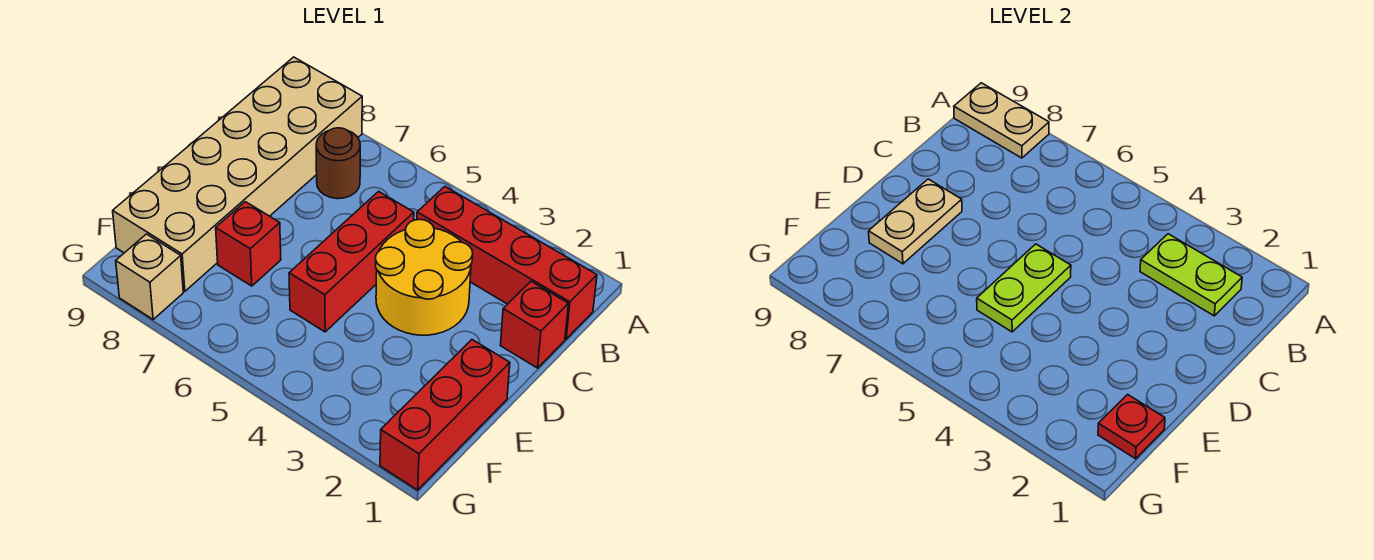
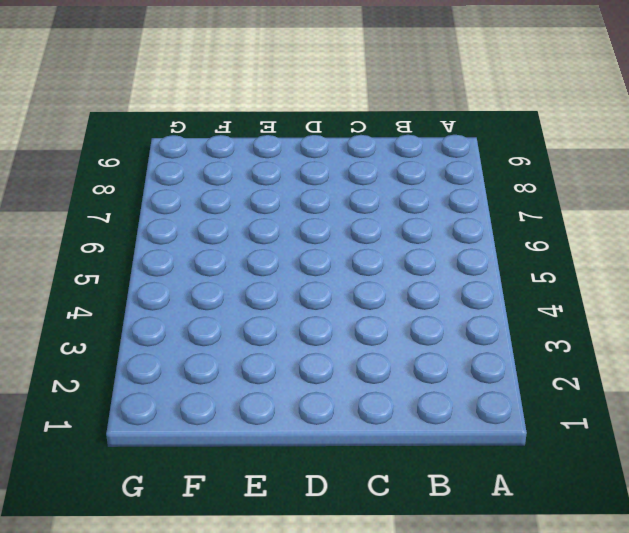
none -> tan brick A8:F9 level 1
none -> red brick B1:B4 level 1
none -> brown round brick B7 level 1

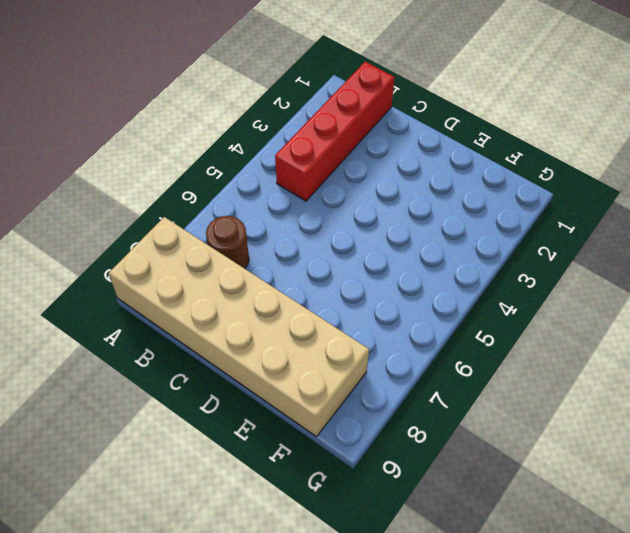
none -> red brick C1 level 1
none -> yellow round brick C3:D4 level 1
none -> red brick C5:E5 level 1

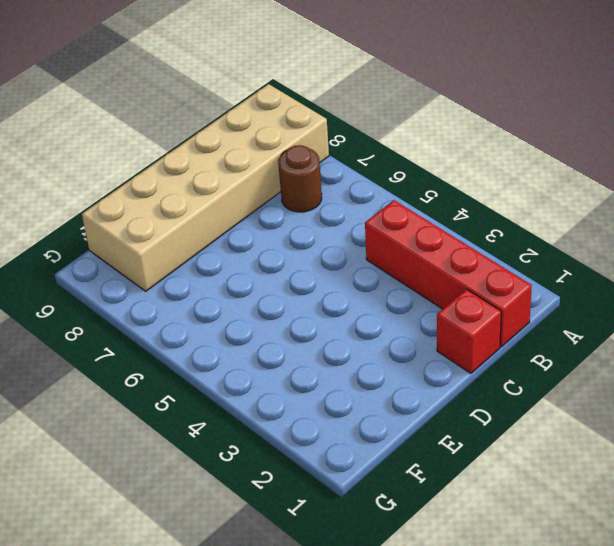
none -> yellow round brick C3:D4 level 1
none -> red brick C5:E5 level 1
none -> red brick E1:G1 level 1

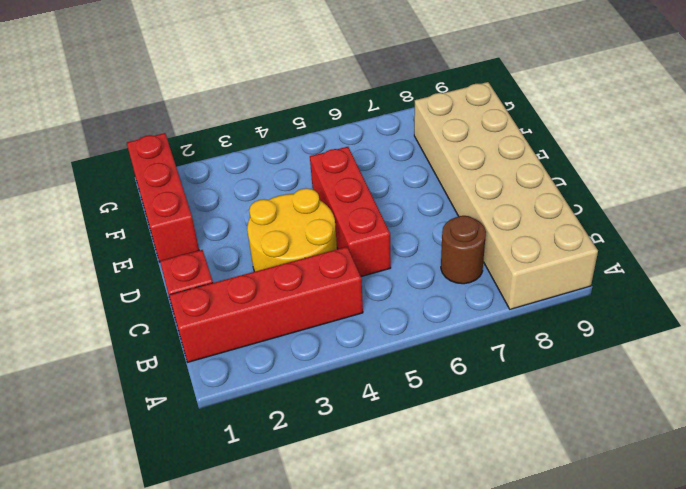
none -> red brick E7 level 1
none -> tan brick G8 level 1
none -> tan plate A8:A9 level 2

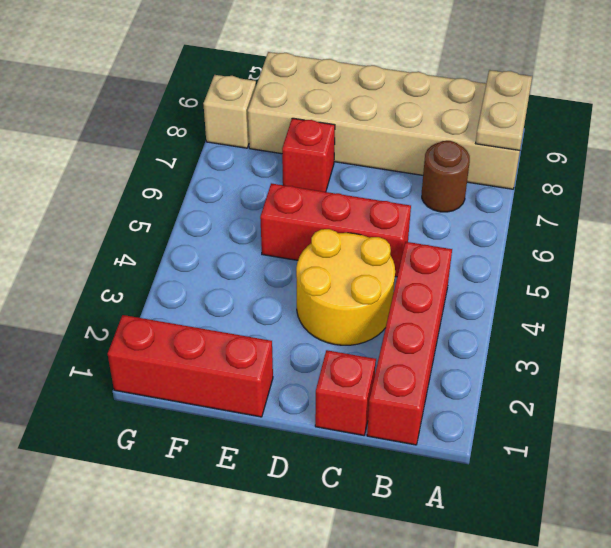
none -> lime plate B2:B3 level 2
none -> lime plate D5:E5 level 2
none -> tan plate D8:E8 level 2

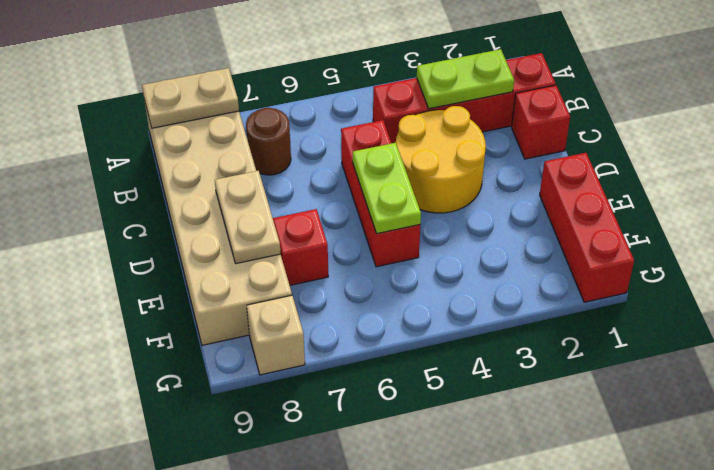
none -> red plate F1 level 2

